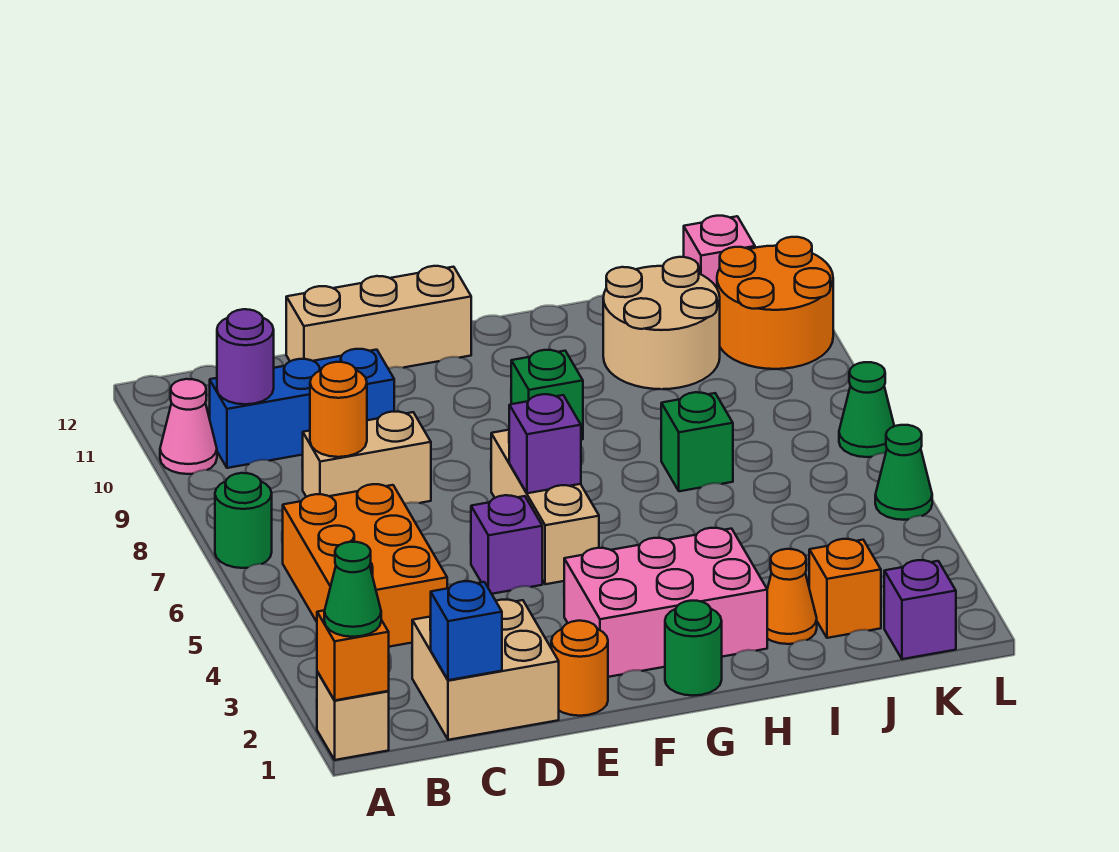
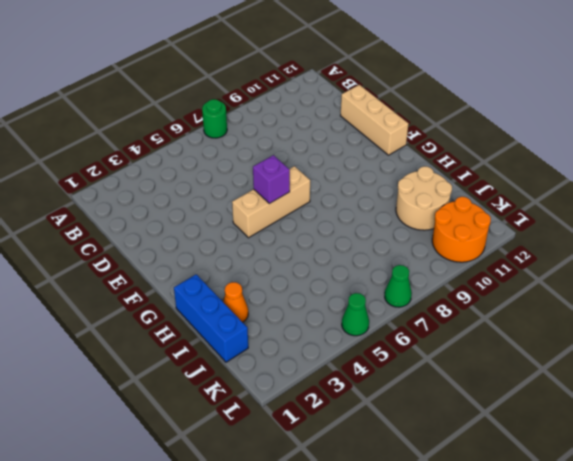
blue brick H1:J1 level 1 -> blue brick B10:D10 level 1
none -> tan brick A1 level 1
none -> pink cone A10 level 1
none -> orange brick B4:C6 level 1

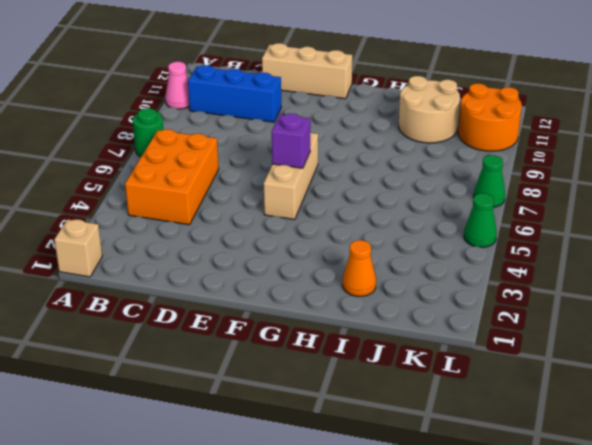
none -> tan brick C1:D2 level 1
none -> tan brick C8:D8 level 1
none -> orange round brick E1 level 1

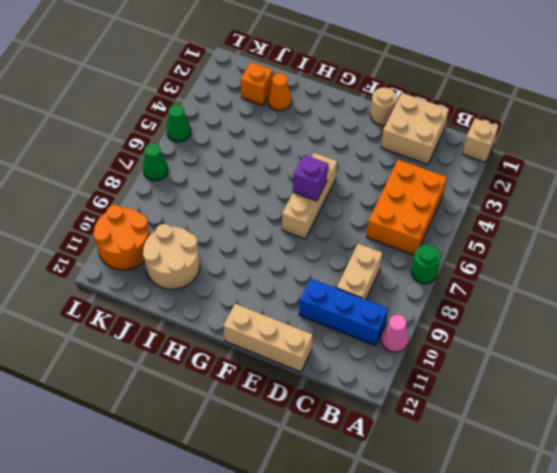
tan brick C8:C9 level 1 -> tan brick C8:D8 level 1
tan round brick E1 level 1 -> orange round brick E1 level 1
none -> purple brick E5 level 1
none -> pink brick F2:H3 level 1
none -> green round brick G1 level 1

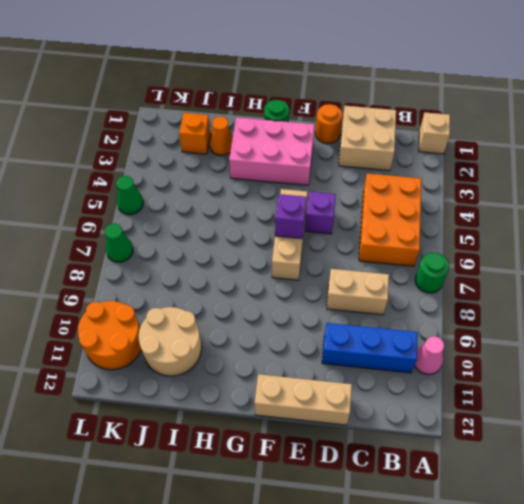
none -> green brick G9 level 1
none -> green brick I7 level 1
none -> purple brick K1 level 1

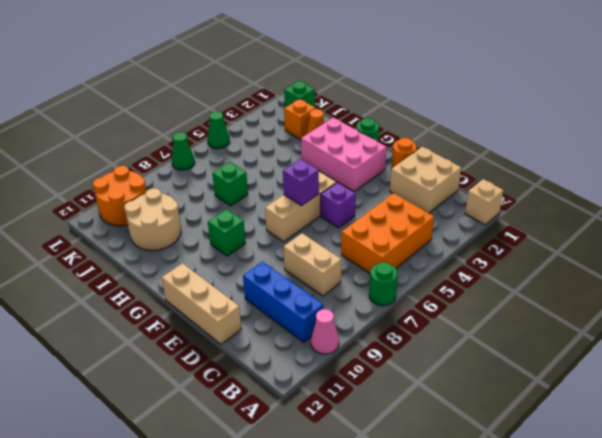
green brick K1 level 1 -> purple brick K1 level 1
none -> pink brick K12 level 1
none -> orange brick A1 level 2
none -> purple round brick B10 level 2

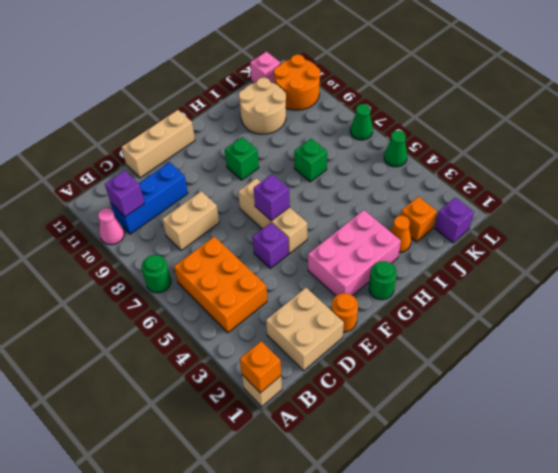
purple brick B10 level 2 -> purple round brick B10 level 2
none -> blue brick C1 level 2
none -> orange round brick C8 level 2
none -> green cone A1 level 3

